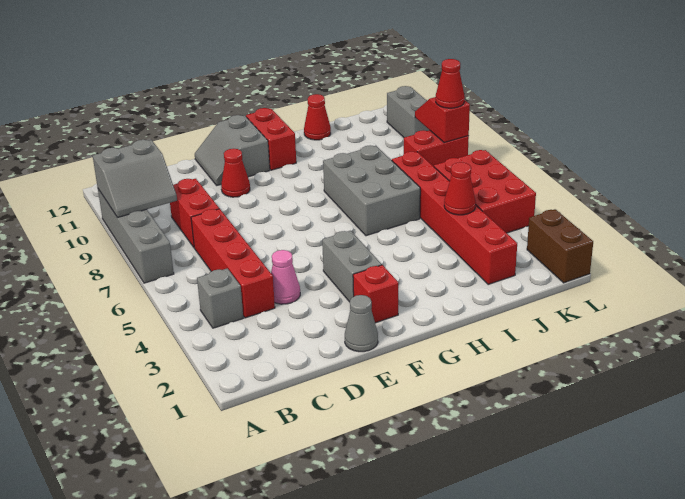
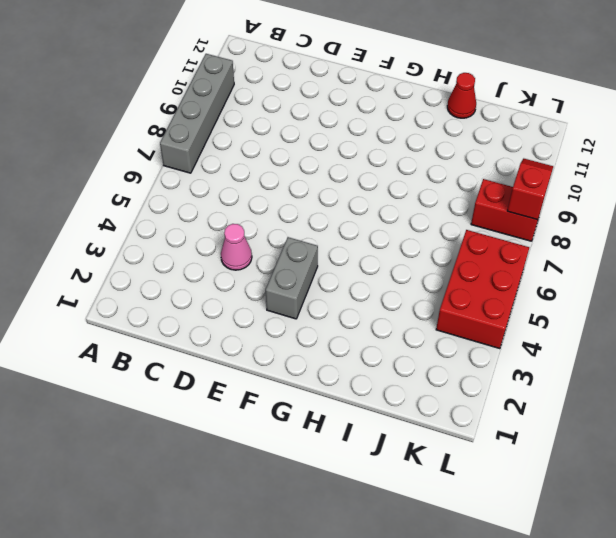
none -> grey brick B4 level 1
none -> red brick C4:C7 level 1
none -> red brick C8:C9 level 1

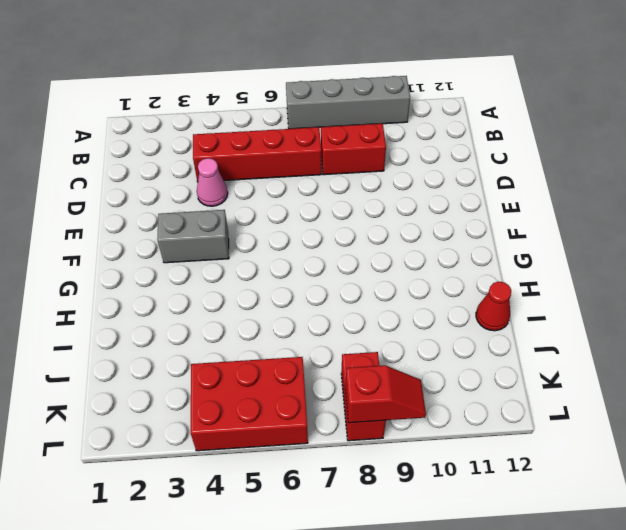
none -> grey brick B4 level 1
none -> grey cone E1 level 1
none -> red cone E10 level 1

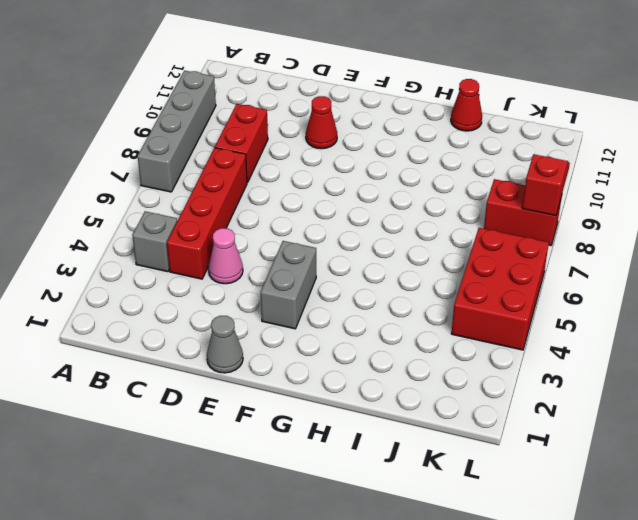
none -> grey slope E11:F12 level 1 top F
none -> red brick F2 level 1
none -> red brick G11:G12 level 1

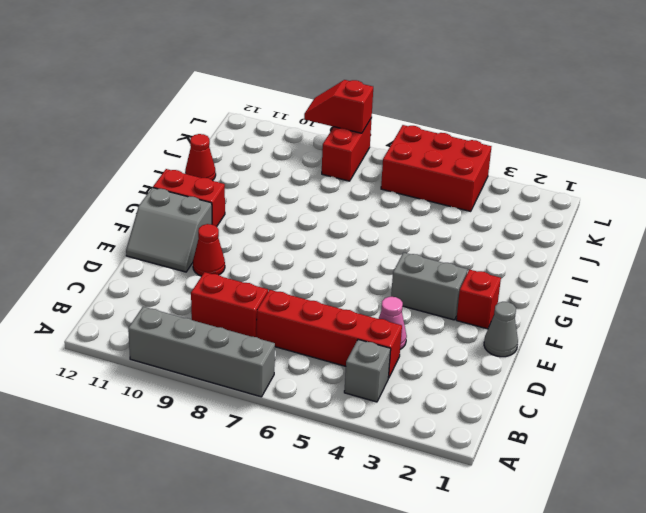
none -> grey brick H6:I8 level 1
none -> red brick J2:J7 level 1
none -> brown brick L1:L2 level 1

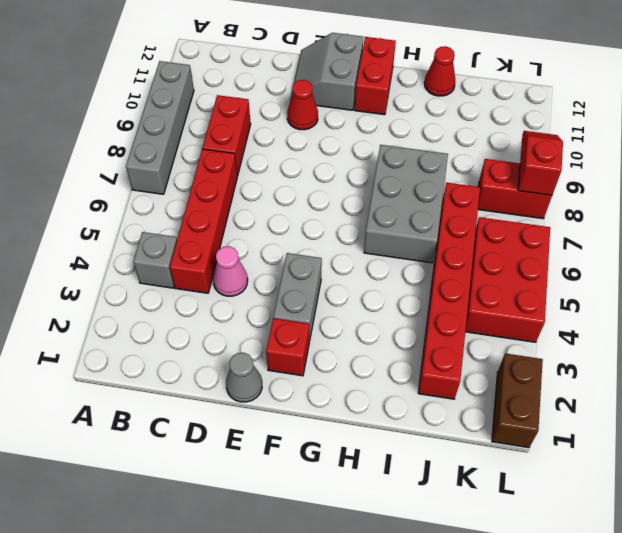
none -> grey brick L10:L11 level 1
none -> grey slope A9:B10 level 2 top 10
none -> red cone J4 level 2

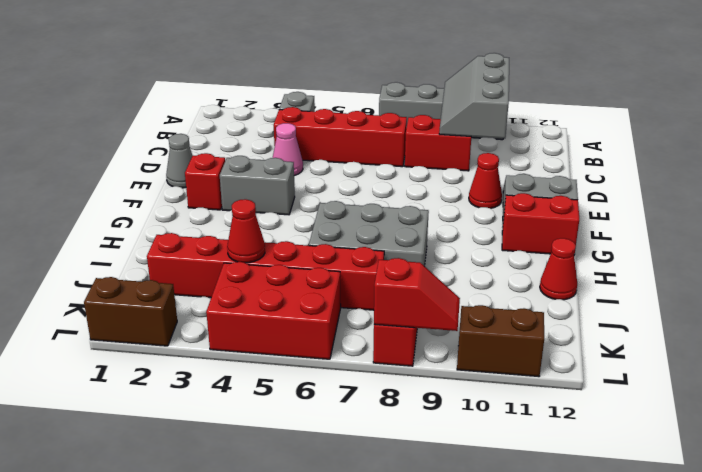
grey slope A9:C10 level 2 top 10 -> grey slope A9:B10 level 2 top 10
brown brick L10:L11 level 1 -> grey brick L10:L11 level 1
none -> red cone L8 level 3

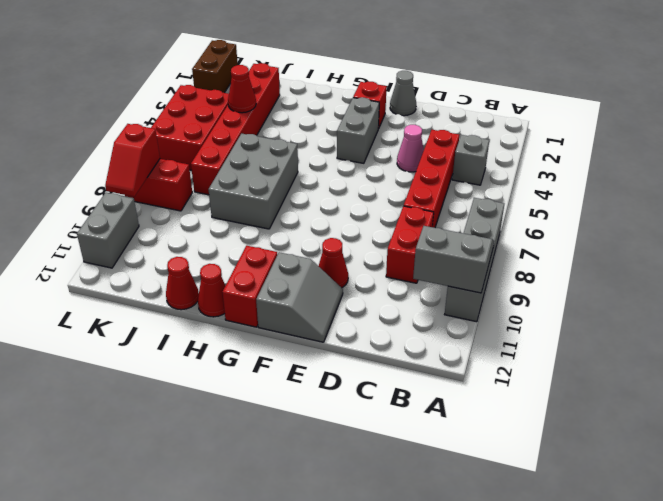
red cone H12 level 1 -> red cone L8 level 3

